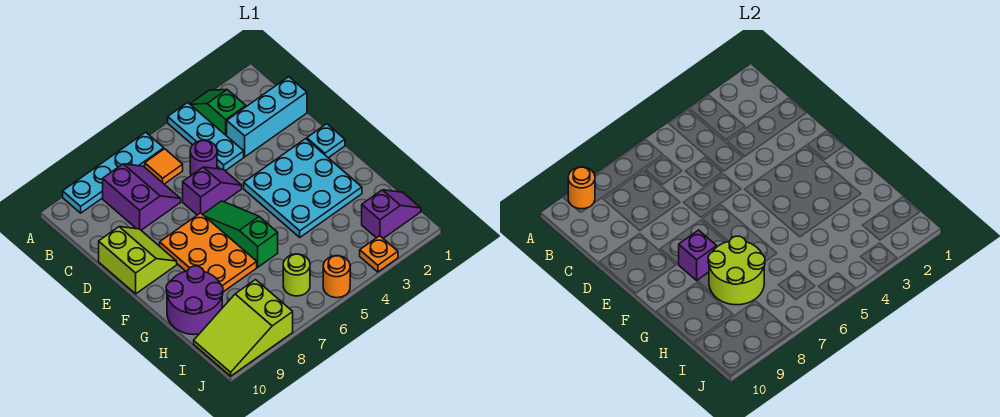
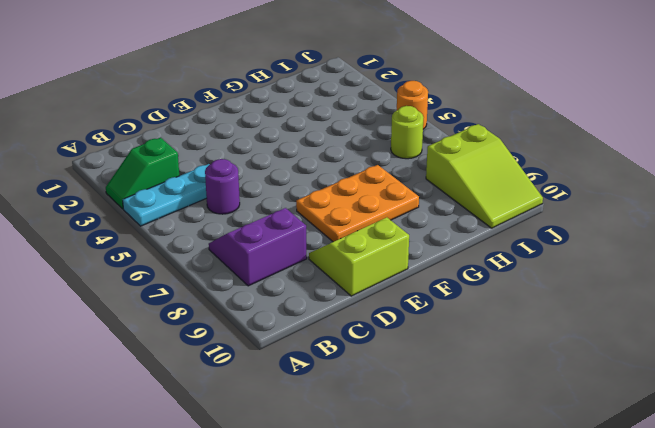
none -> cyan plate A6:A9 level 1
none -> orange tile B6 level 1
none -> cyan brick C1:C3 level 1

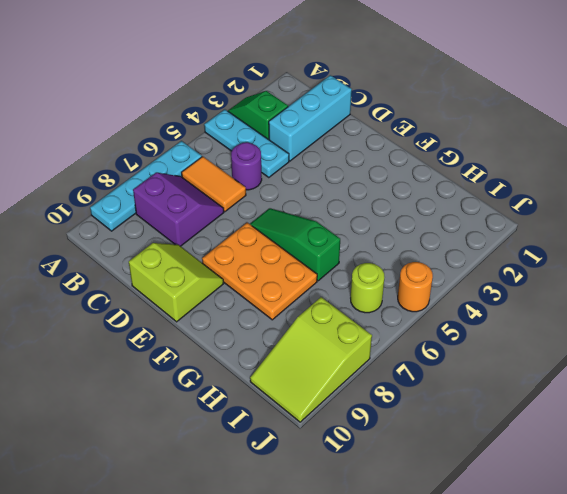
orange tile B6:C6 level 1 -> orange tile B6 level 1
none -> purple slope D5:D6 level 1 top 6
none -> cyan plate E1 level 1
none -> cyan plate E2:G4 level 1

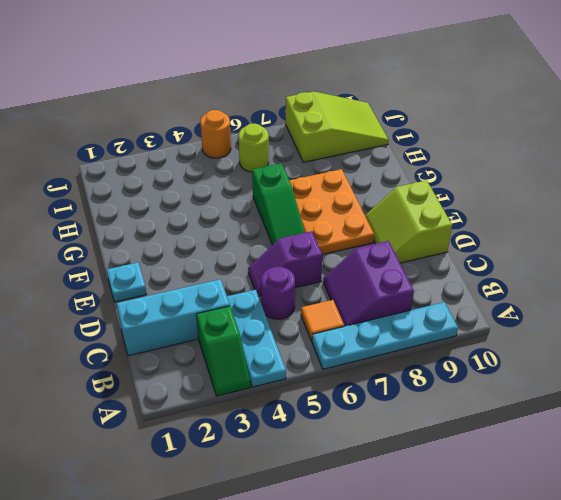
none -> cyan plate E2:G4 level 1
none -> purple round brick G9:H10 level 1
none -> purple slope I1:I2 level 1 top 2

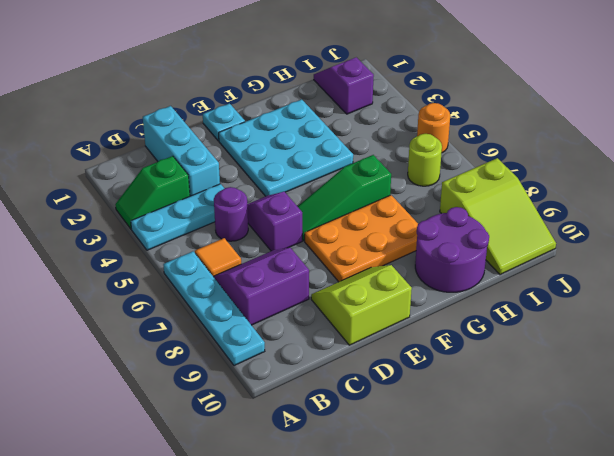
none -> orange plate J3 level 1
none -> orange round brick A9 level 2
none -> purple brick F8 level 2

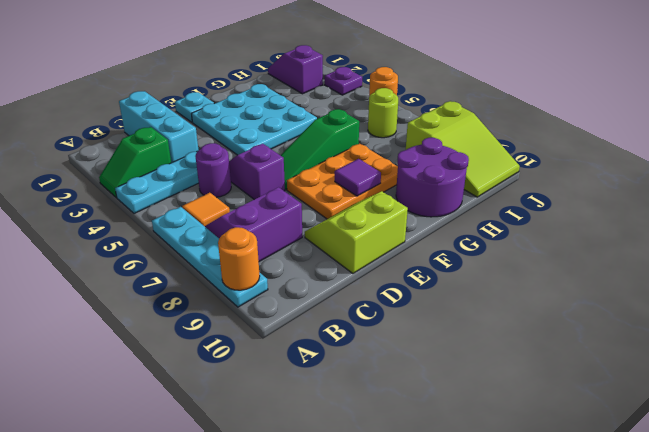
purple tile F8 level 2 -> purple brick F8 level 2
purple plate J3 level 1 -> orange plate J3 level 1
none -> lime round brick G7:H8 level 2

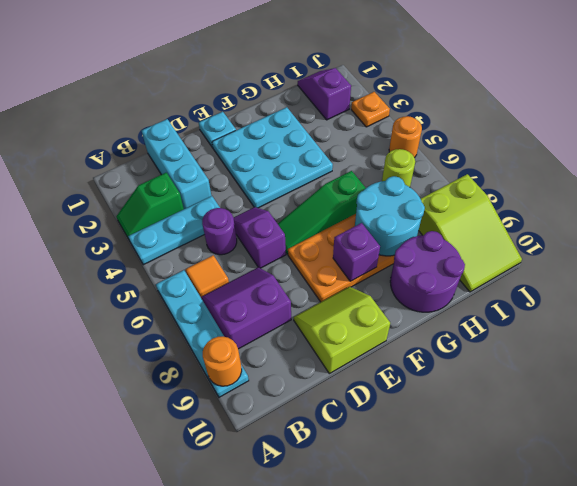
cyan round brick G7:H8 level 2 -> lime round brick G7:H8 level 2

